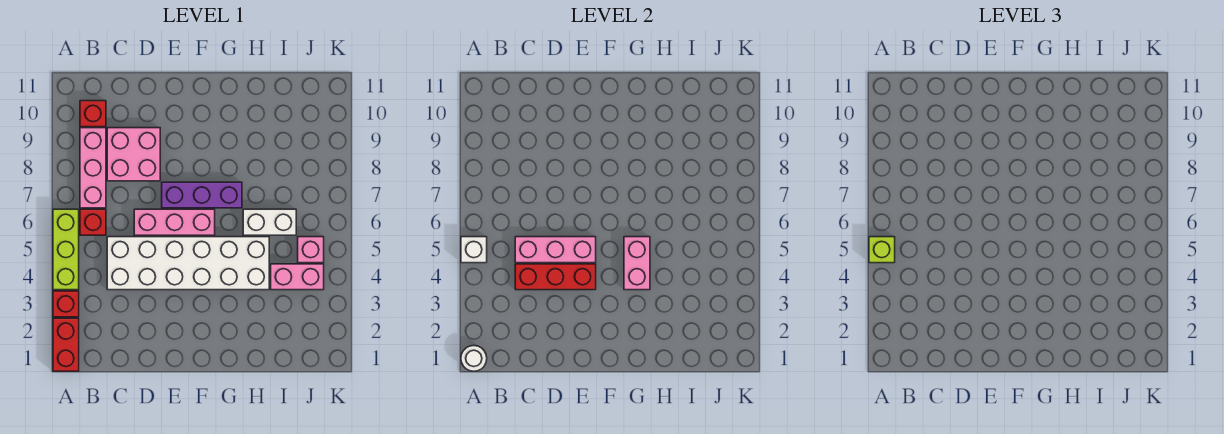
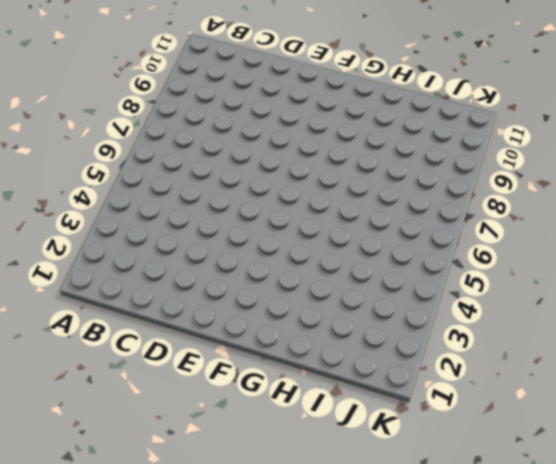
none -> red brick A1:A2 level 1
none -> red brick A3 level 1
none -> lime brick A4:A6 level 1

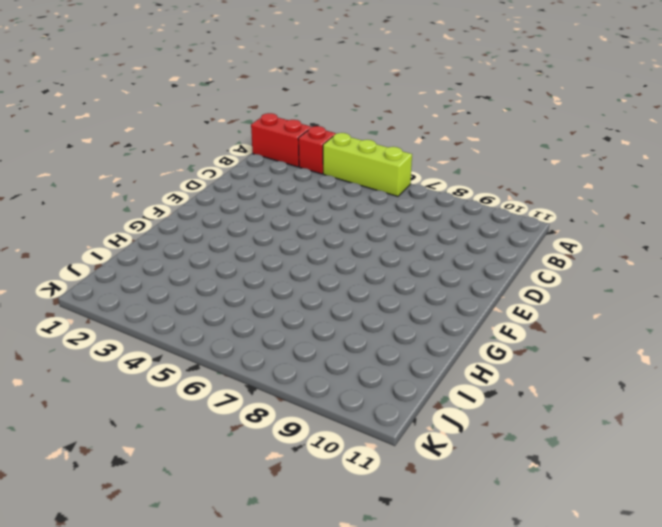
none -> red brick B6 level 1
none -> pink brick B7:B9 level 1
none -> red brick B10 level 1

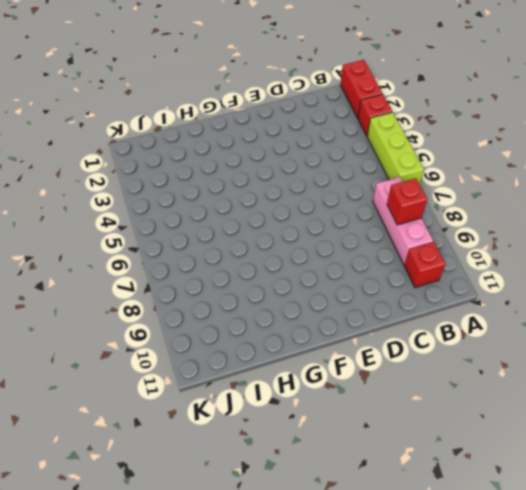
red brick B8 level 2 -> red brick B6 level 1
none -> white brick C4:H5 level 1
none -> pink brick C8:D9 level 1
none -> pink brick D6:F6 level 1

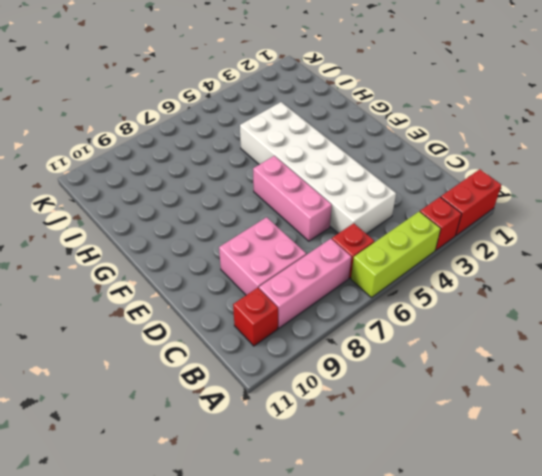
none -> purple brick E7:G7 level 1
none -> white brick H6:I6 level 1
none -> pink brick I4:J4 level 1

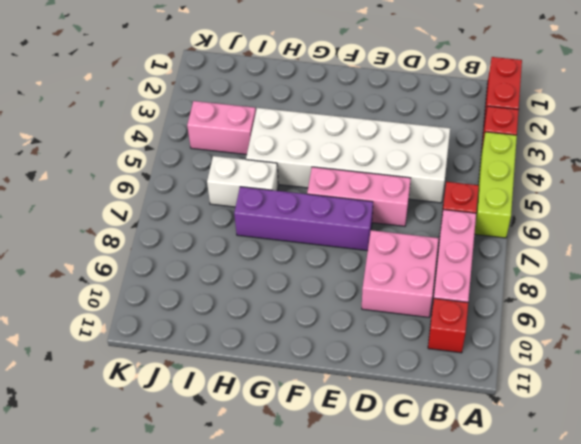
purple brick E7:H7 level 1 -> purple brick E7:G7 level 1
none -> pink brick J5 level 1
none -> white round brick A1 level 2
none -> white brick A5 level 2

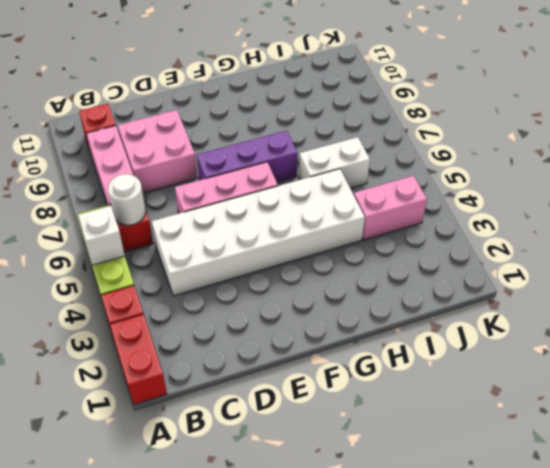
white round brick B6 level 2 -> white round brick A1 level 2
none -> pink brick J5 level 1
none -> red brick C4:E4 level 2
none -> pink brick C5:E5 level 2

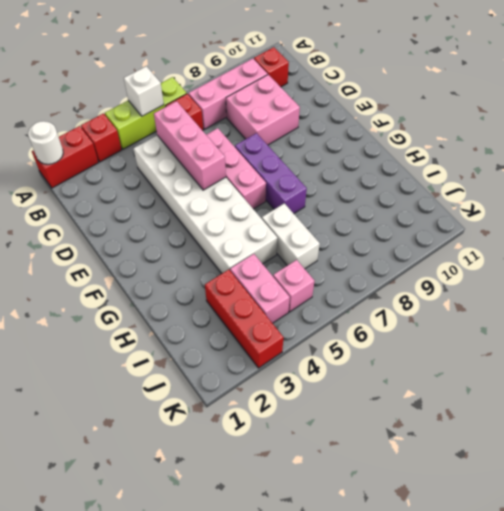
red brick I3:K3 level 1 -> red brick C4:E4 level 2
none -> pink brick G4:G5 level 2
none -> lime brick A5 level 3

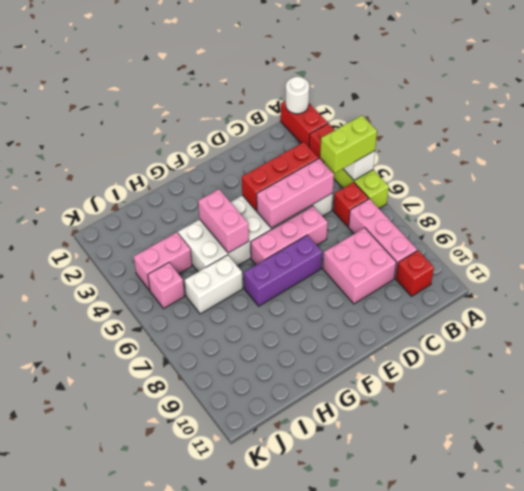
lime brick A5:B5 level 3 -> lime brick A5 level 3

